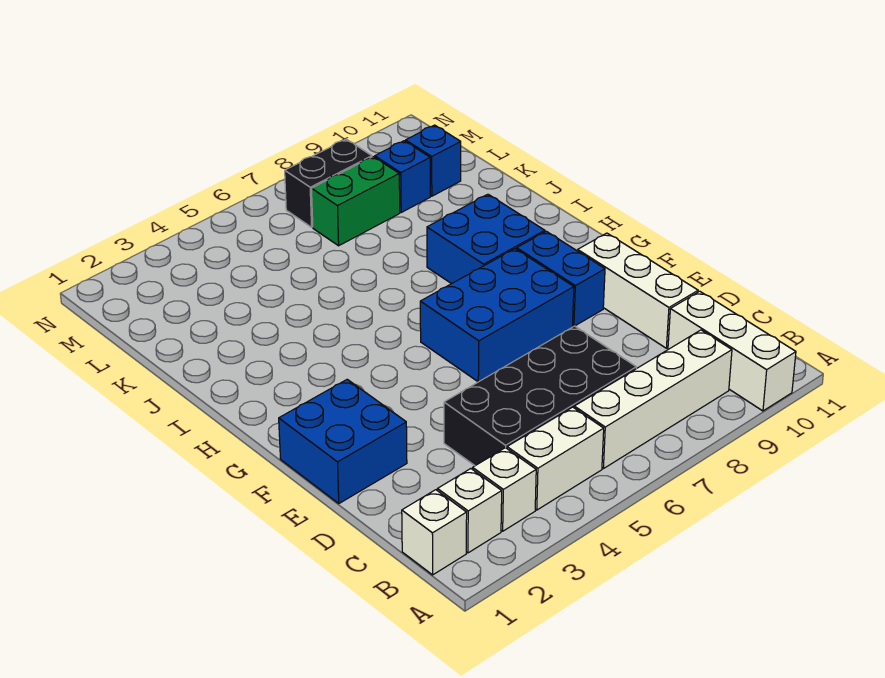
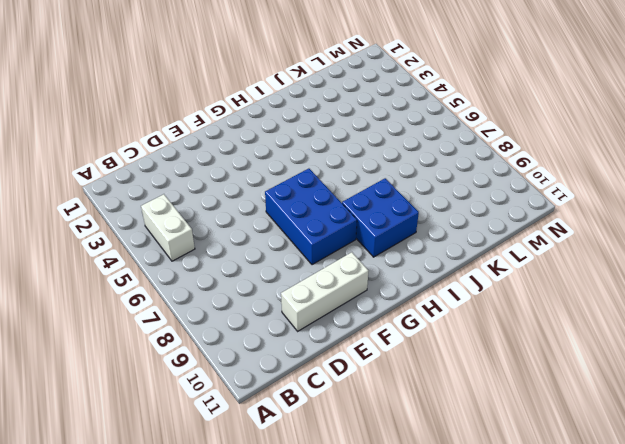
none -> white brick A10:C10 level 1
none -> white brick B1 level 1
none -> white brick B2 level 1

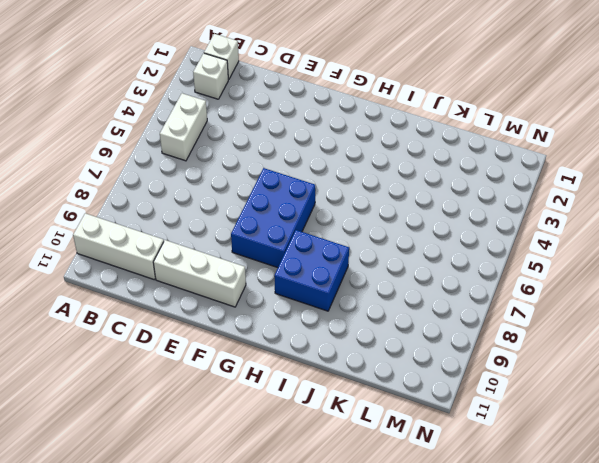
none -> white brick B3 level 1
none -> white brick B6:B9 level 1
none -> black brick C4:D7 level 1

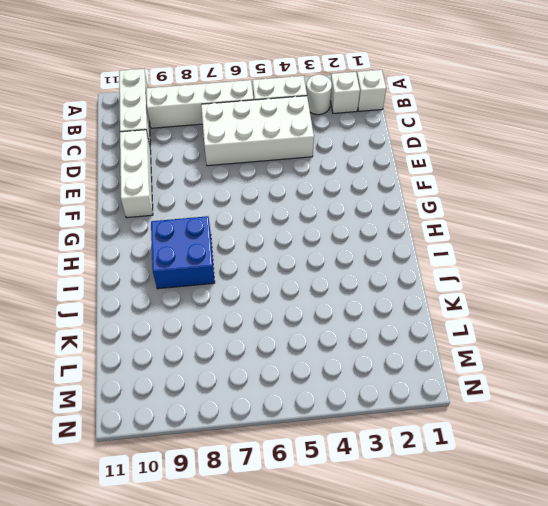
white round brick B3 level 1 -> white brick B3 level 1
white brick C4:D7 level 1 -> black brick C4:D7 level 1
none -> blue brick E1:F2 level 1
none -> blue brick F6:G8 level 1
none -> blue brick F9:G9 level 1

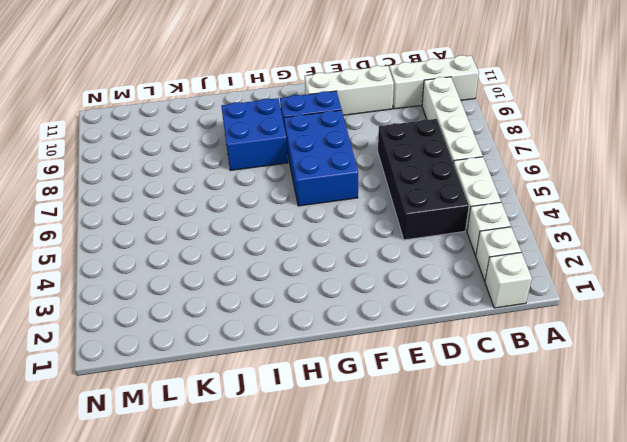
none -> blue brick E1:F2 level 1
none -> green brick L7:L8 level 1
none -> blue brick L9 level 1

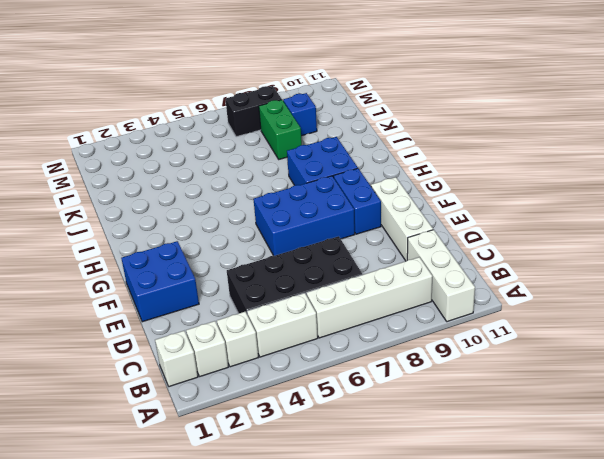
green brick K8:L8 level 1 -> green brick L7:L8 level 1
none -> blue brick L10 level 1

